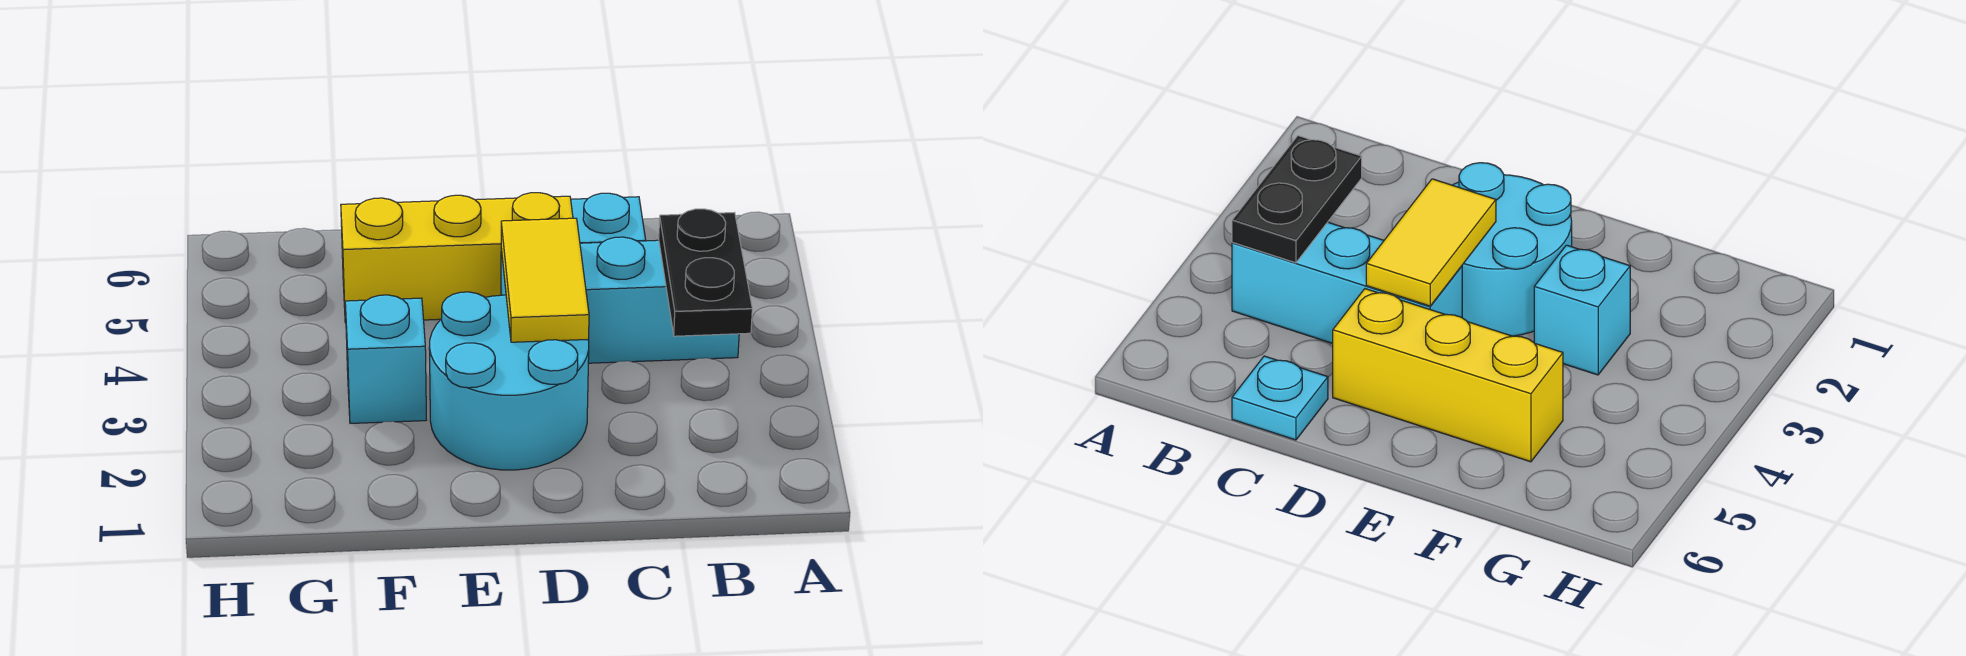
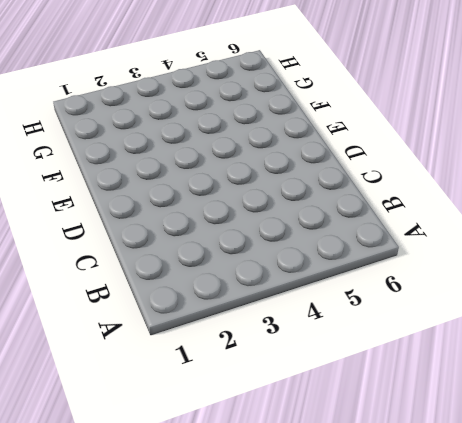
none -> cyan brick B4:D4 level 1
none -> cyan plate C6 level 1

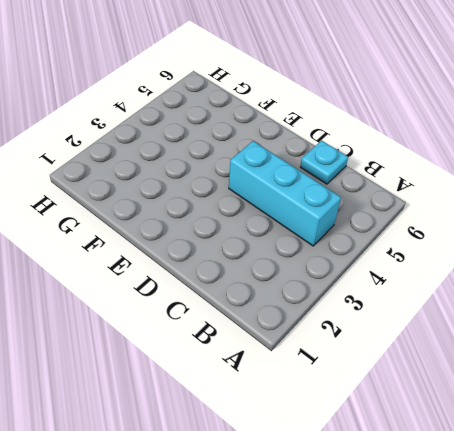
none -> cyan round brick D2:E3 level 1
none -> yellow brick D5:F5 level 1

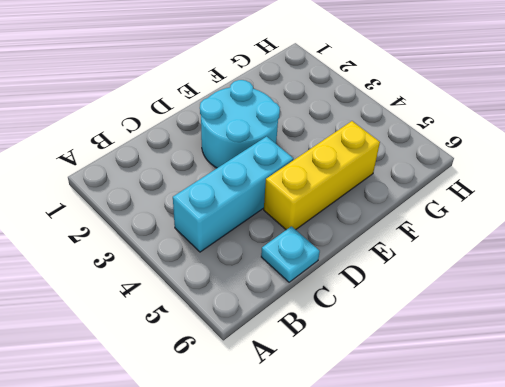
none -> cyan brick F3 level 1
none -> black plate B3:B4 level 2

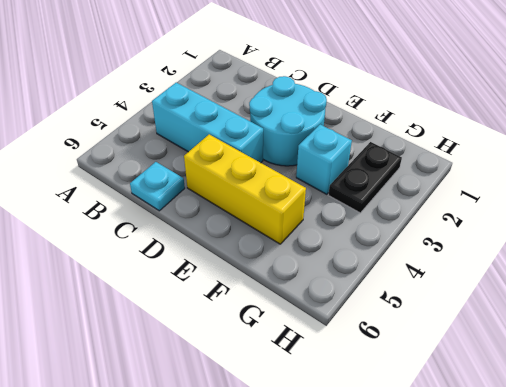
black plate G2:G3 level 1 -> black plate B3:B4 level 2
none -> yellow tile D3:D4 level 2

